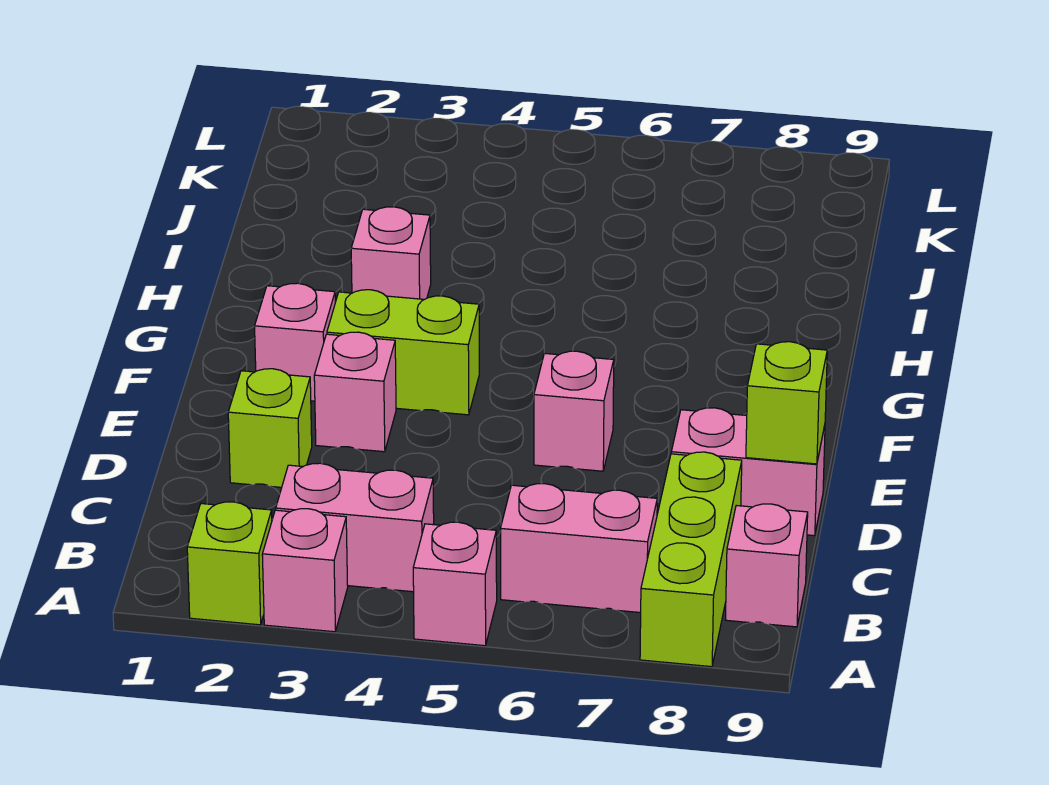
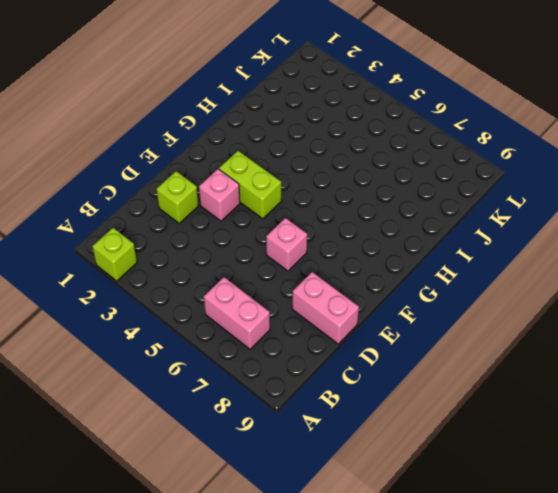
none -> pink brick A3 level 1
none -> pink brick A5 level 1
none -> lime brick A8:C8 level 1

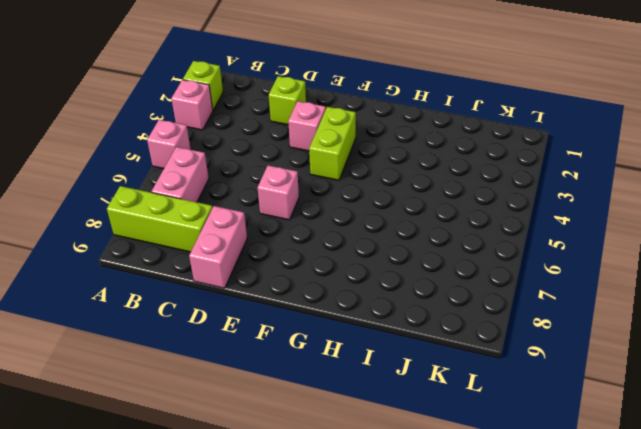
none -> pink brick B3:B4 level 1
none -> pink brick B9 level 1
none -> pink brick F2 level 1

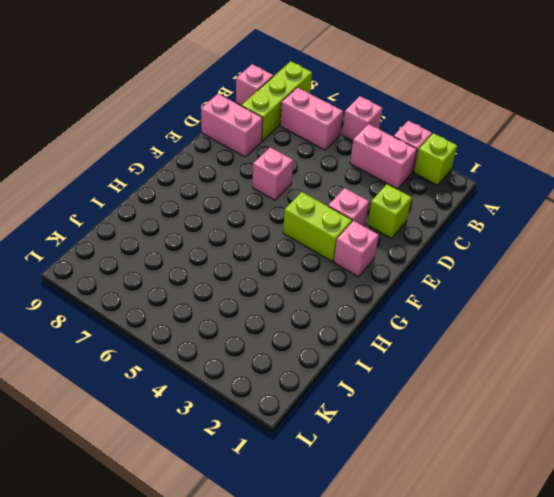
none -> pink brick H3 level 1
none -> lime brick D9 level 2

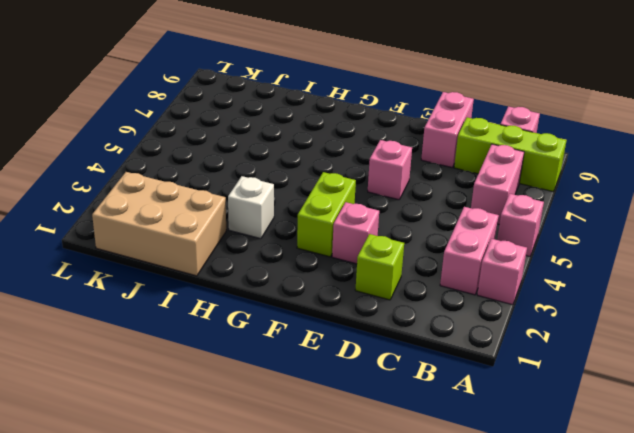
white brick H3 level 1 -> pink brick H3 level 1
tan brick I1:K2 level 1 -> none
none -> lime brick A2 level 1
none -> pink brick F2 level 1
none -> lime brick D9 level 2

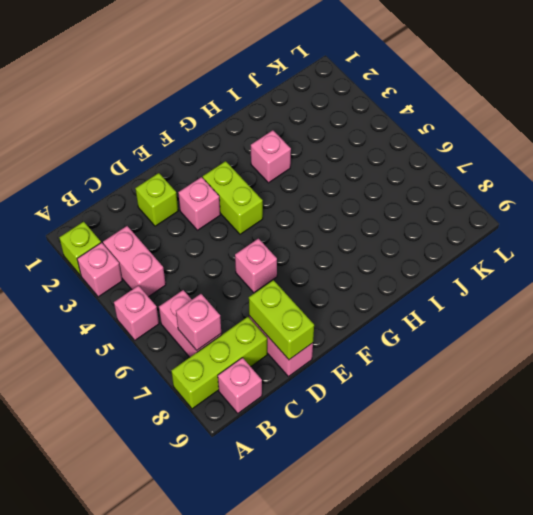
pink brick B7 level 2 -> pink brick F2 level 1
lime brick D8:D9 level 2 -> lime brick D9 level 2

